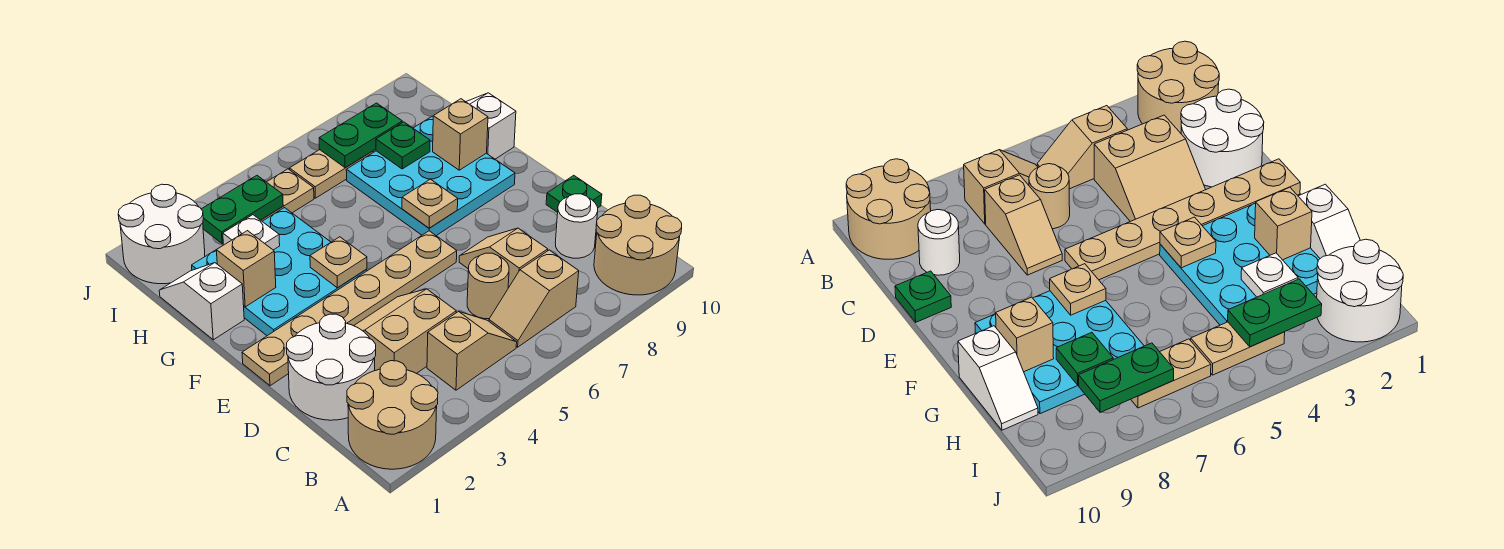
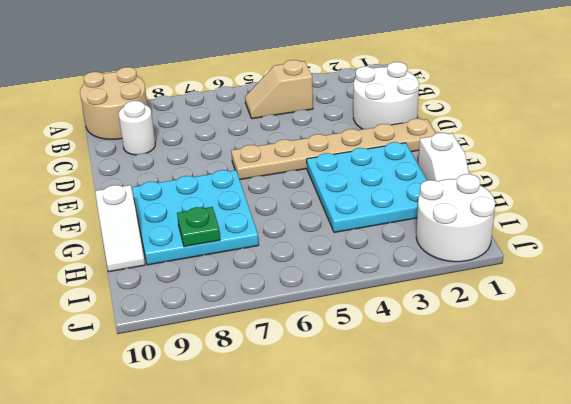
none -> tan round brick A1:B2 level 1
none -> tan slope B6:B7 level 1 top 7
none -> tan slope C3:D4 level 1 top C

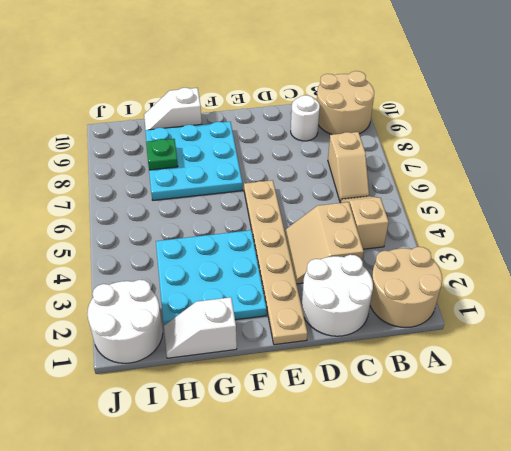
none -> tan round brick C6 level 1
none -> tan slope C7:D7 level 1 top C
none -> green plate D10 level 1

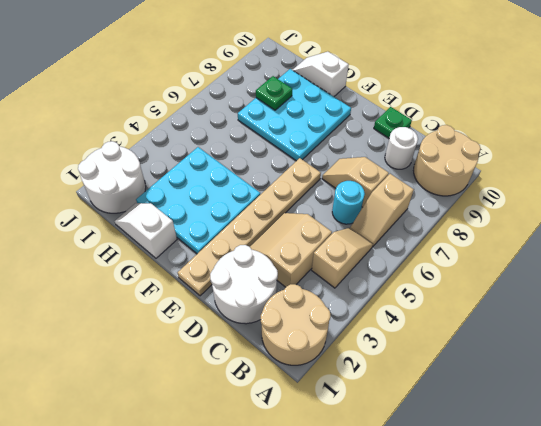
cyan round brick C6 level 1 -> tan round brick C6 level 1
none -> tan plate I4:I5 level 1
none -> tan plate I6:I7 level 1
none -> tan plate F4 level 2

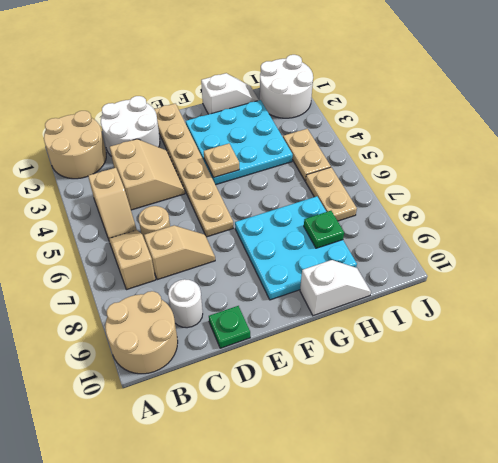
none -> tan plate F7 level 2
none -> tan brick G2 level 2
none -> tan brick G9 level 2

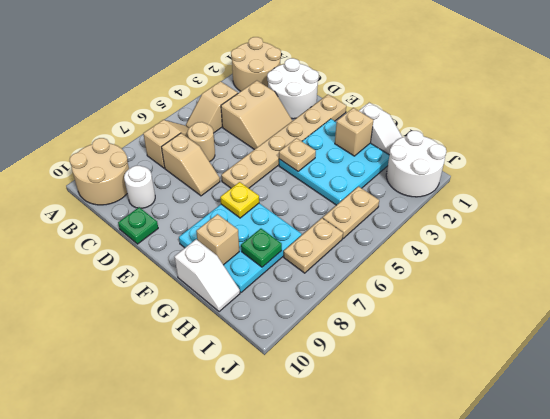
yellow plate F7 level 2 -> tan plate F7 level 2
none -> white plate H3 level 2
none -> green plate I3:I4 level 2
none -> green plate I7:I8 level 2

